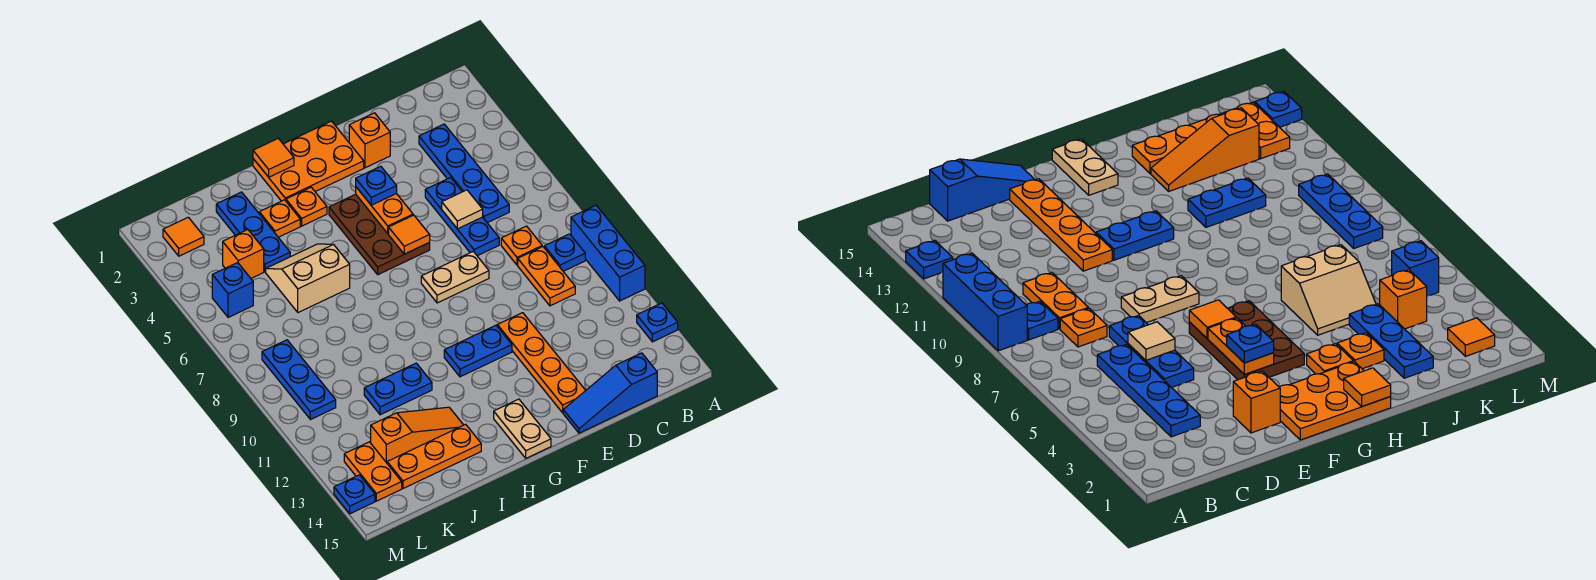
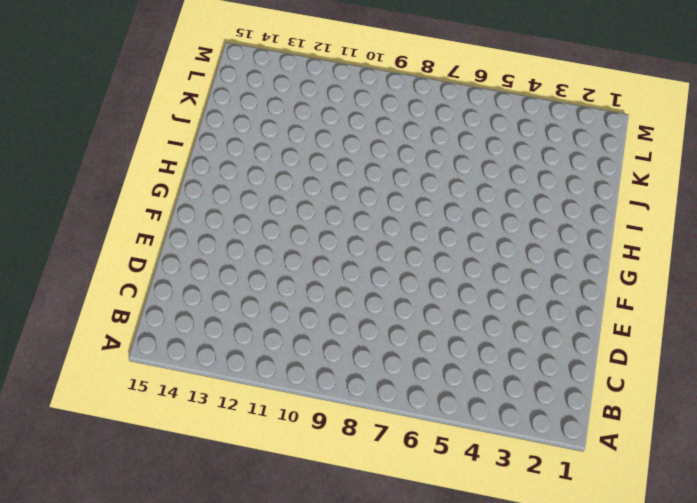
none -> blue brick A9:A11 level 1
none -> blue plate A13 level 1
none -> blue plate B9 level 1
none -> blue plate C3:C6 level 1

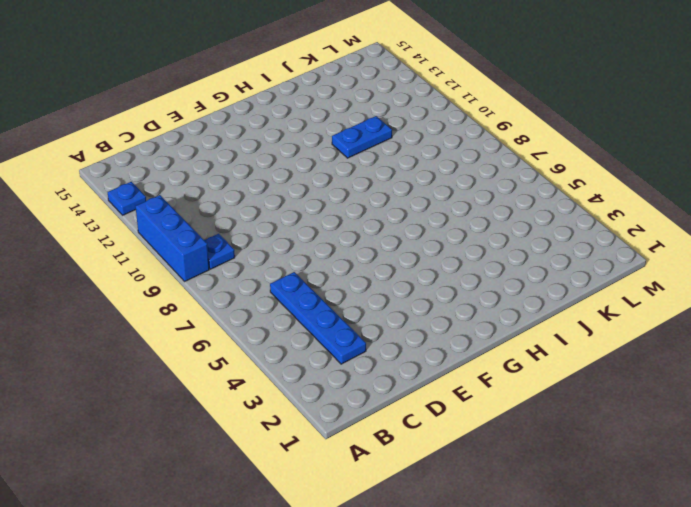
none -> orange plate C8 level 1
none -> orange plate C9:C10 level 1
none -> blue slope C15:E15 level 1 top C
none -> blue plate D5:D7 level 1

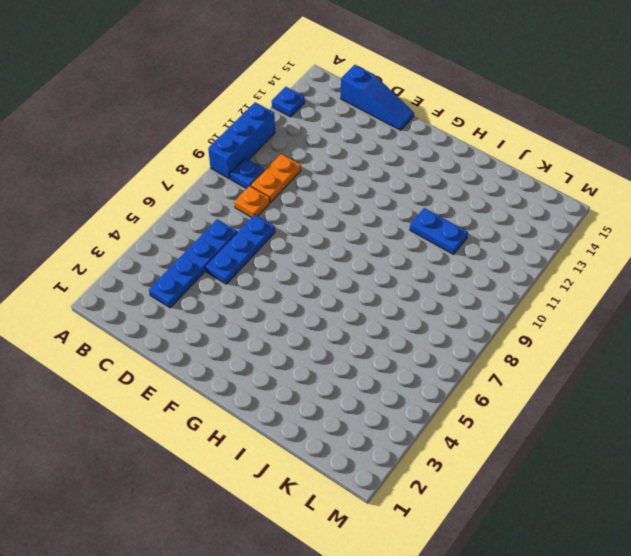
none -> orange brick E2 level 1
none -> tan plate E8:F8 level 1
none -> orange plate E11:E14 level 1
none -> orange plate F1:H2 level 1

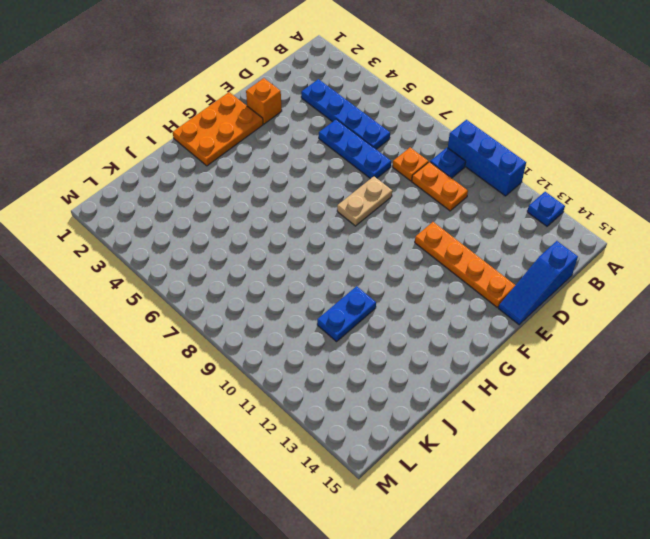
none -> brown plate F4:G6 level 1
none -> blue plate F11:G11 level 1
none -> tan plate G14:G15 level 1
none -> orange plate H3 level 1

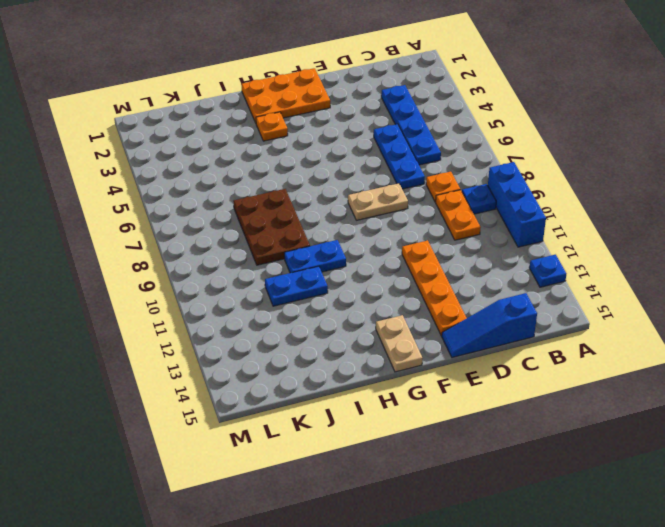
blue plate H10:I10 level 1 -> blue plate F11:G11 level 1
brown plate I7:J9 level 1 -> brown plate F4:G6 level 1
none -> orange brick E2 level 1
none -> orange plate I3 level 1
none -> tan slope I5:J6 level 1 top 6
none -> orange slope I13:K13 level 1 top K

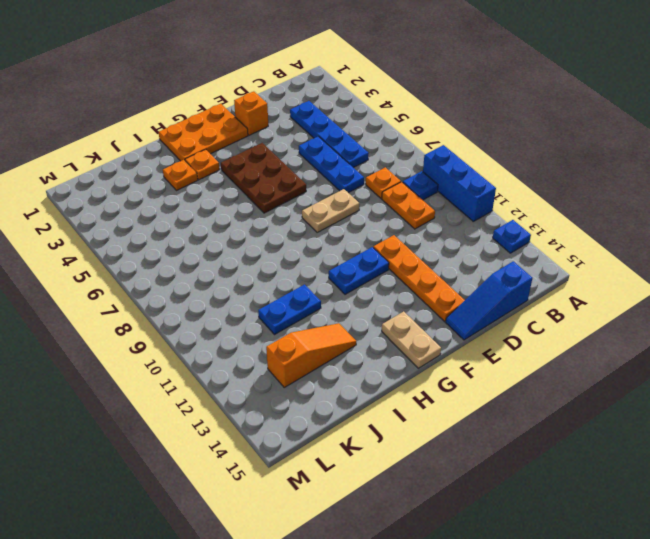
none -> tan slope I5:J6 level 1 top 6
none -> orange plate I14:K14 level 1
none -> blue plate J2:J4 level 1
none -> orange brick K4 level 1

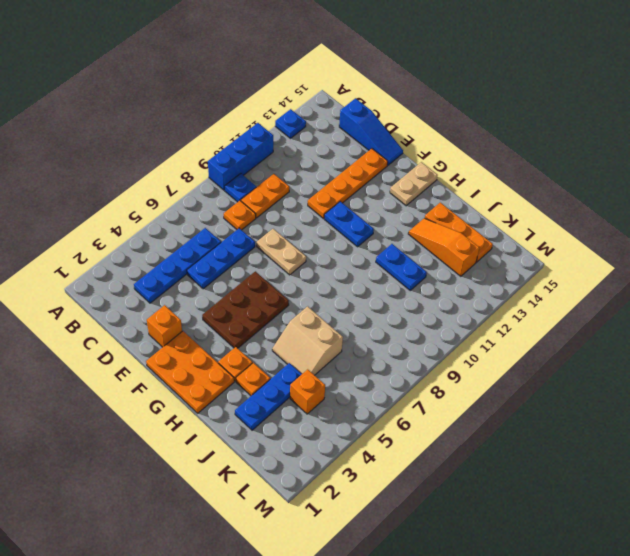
none -> orange tile L2 level 1
none -> blue brick L5 level 1
none -> blue plate L8:L10 level 1
none -> orange plate L13:L14 level 1

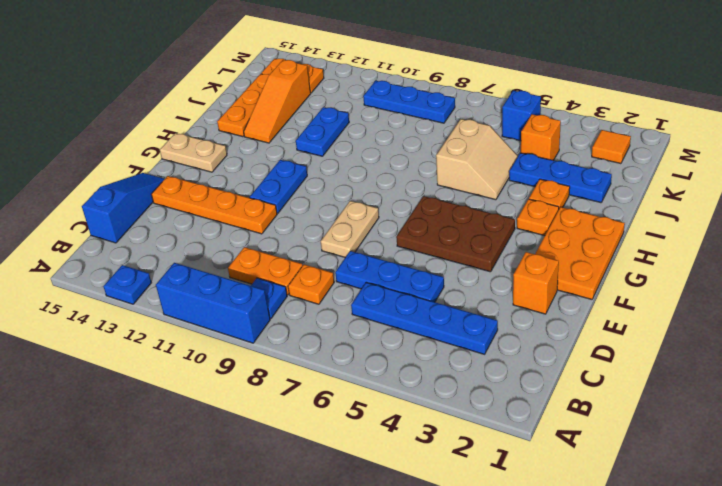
none -> blue plate M14 level 1
none -> tan tile D6 level 2
none -> orange plate F4:F5 level 2
none -> orange tile F6 level 2

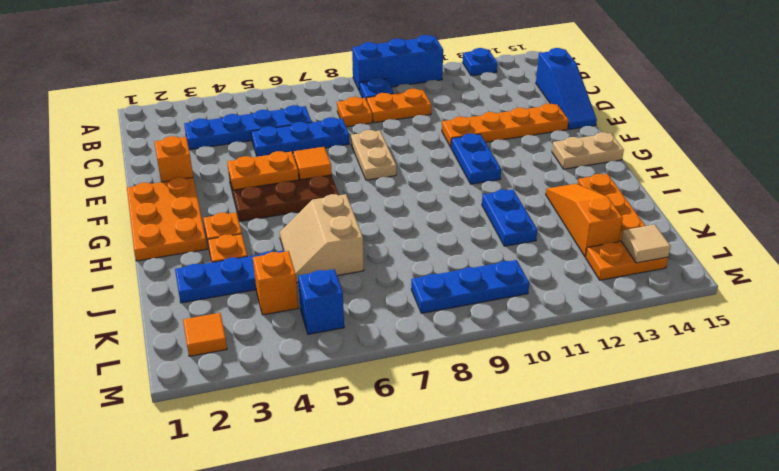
tan tile L14 level 2 -> tan tile D6 level 2
none -> blue plate M14 level 1
none -> orange tile H1 level 2
none -> blue plate F4 level 3

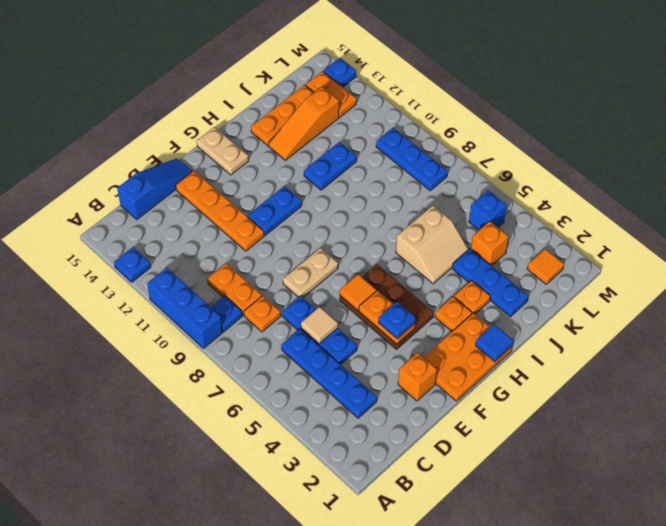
blue tile H1 level 2 -> orange tile H1 level 2

